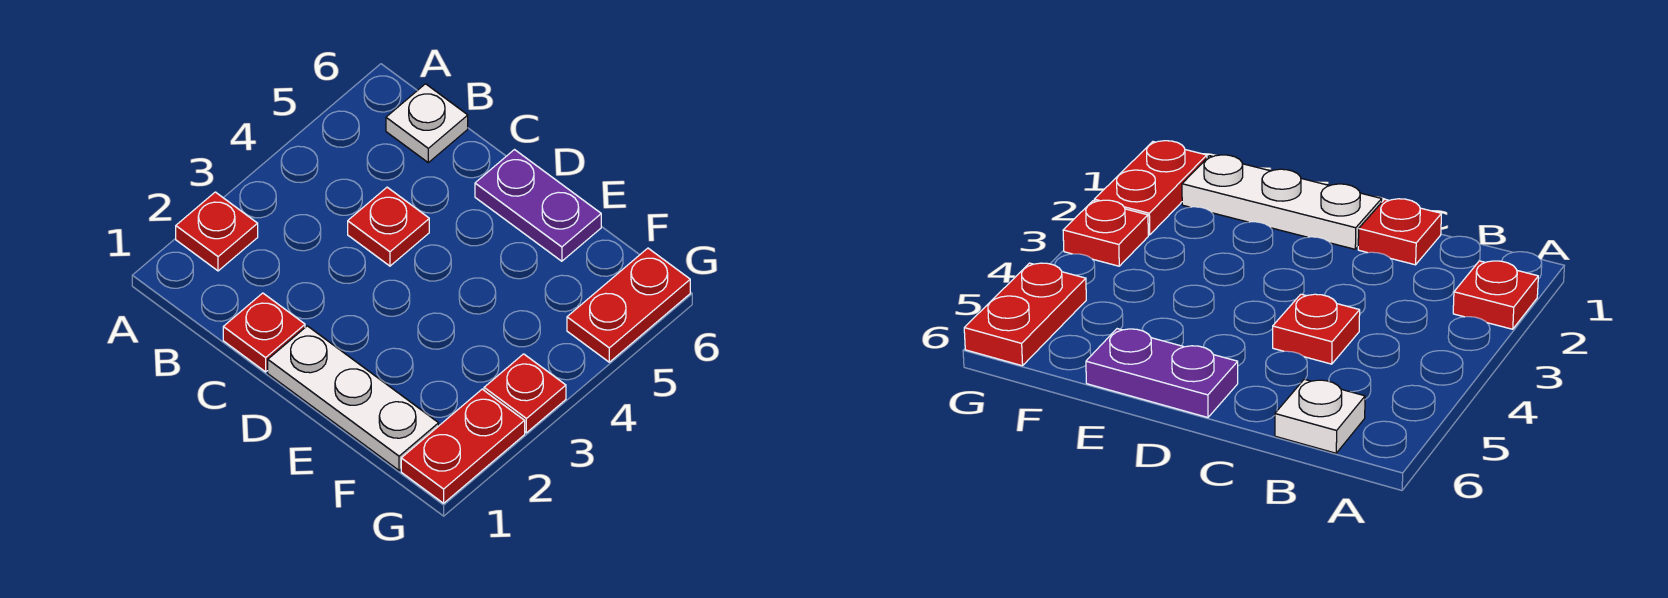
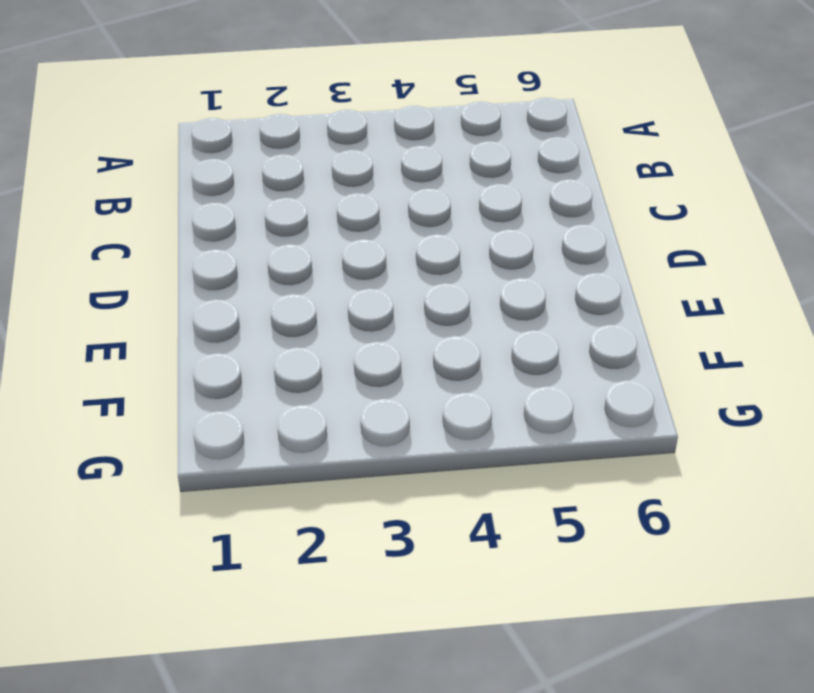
none -> red plate A2 level 1
none -> white plate B6 level 1

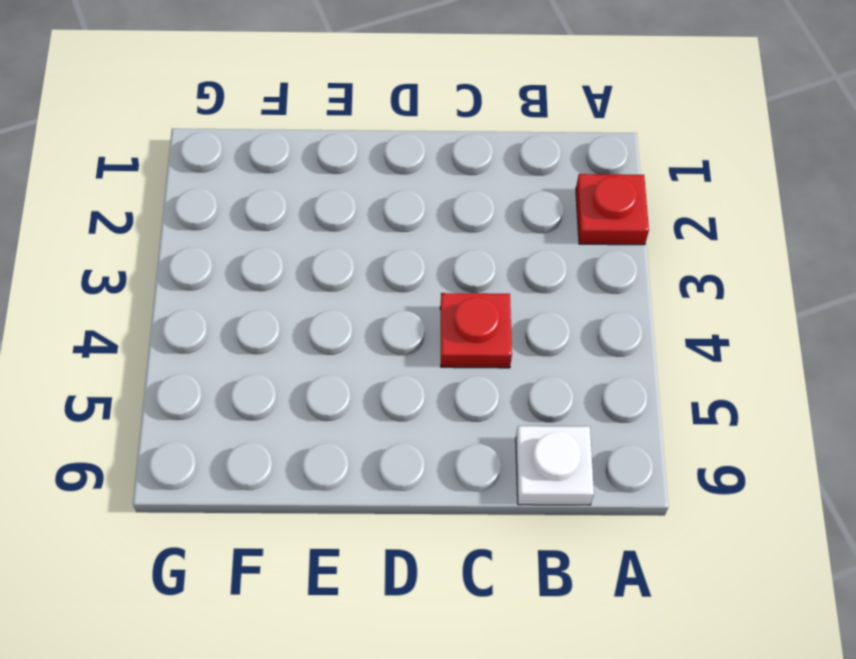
none -> red plate C1 level 1
none -> white plate D1:F1 level 1

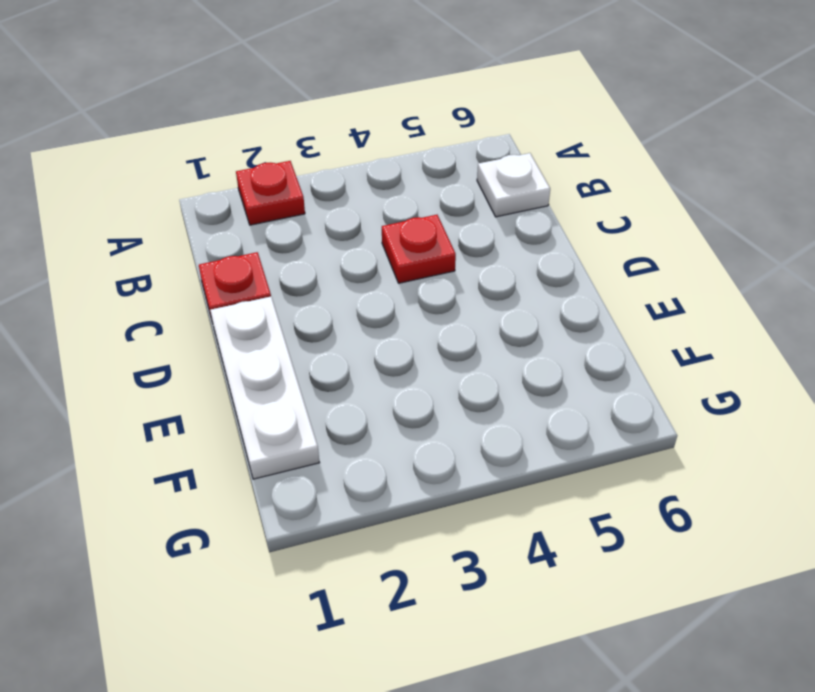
none -> purple plate D6:E6 level 1
none -> red plate G1:G2 level 1

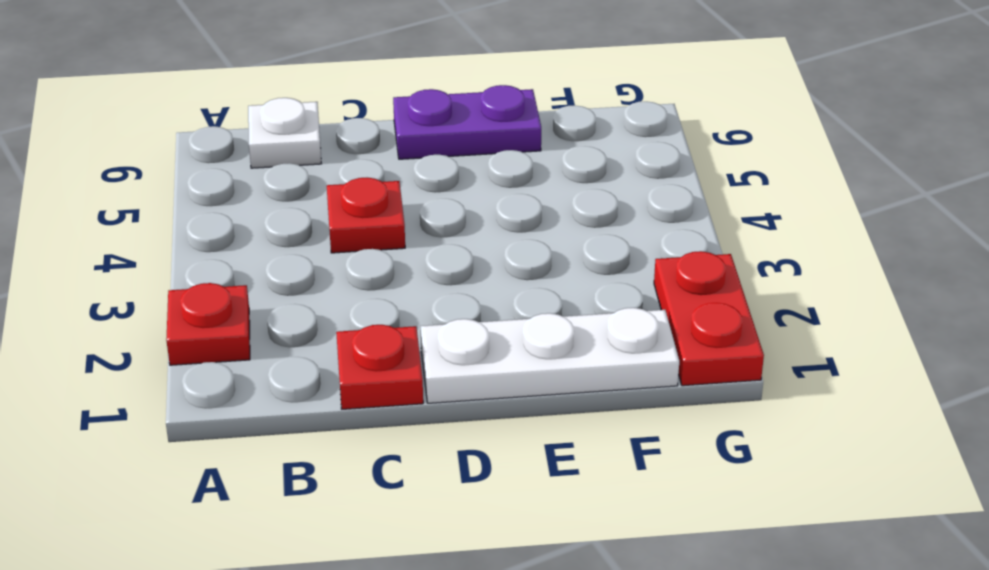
none -> red plate G3 level 1
none -> red plate G5:G6 level 1

